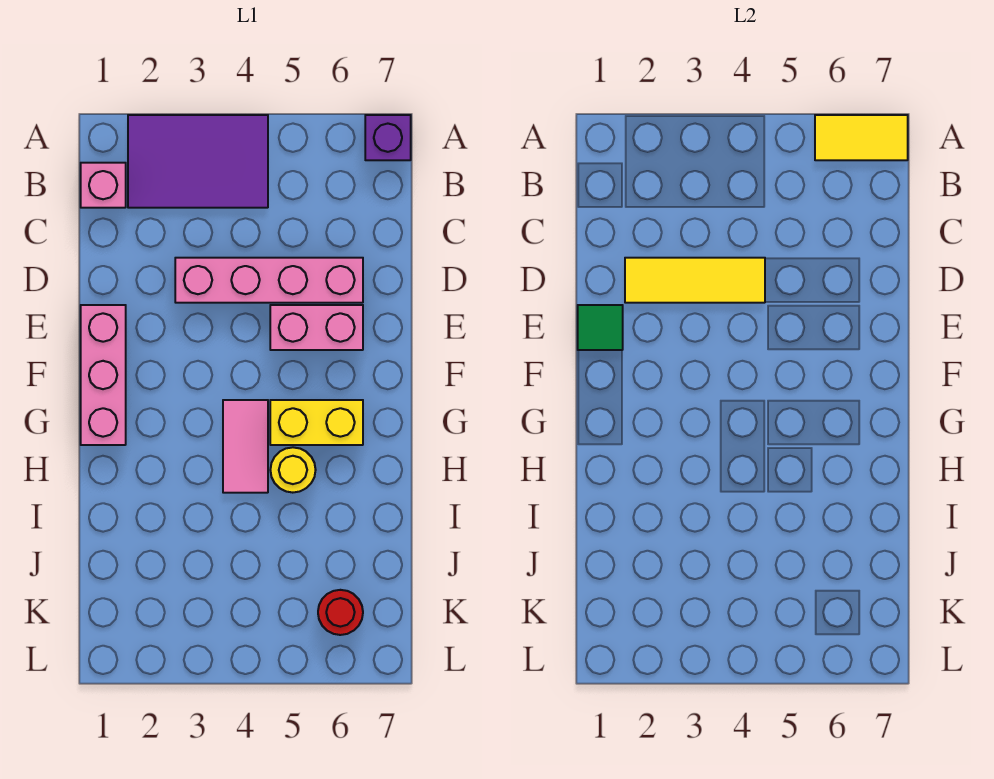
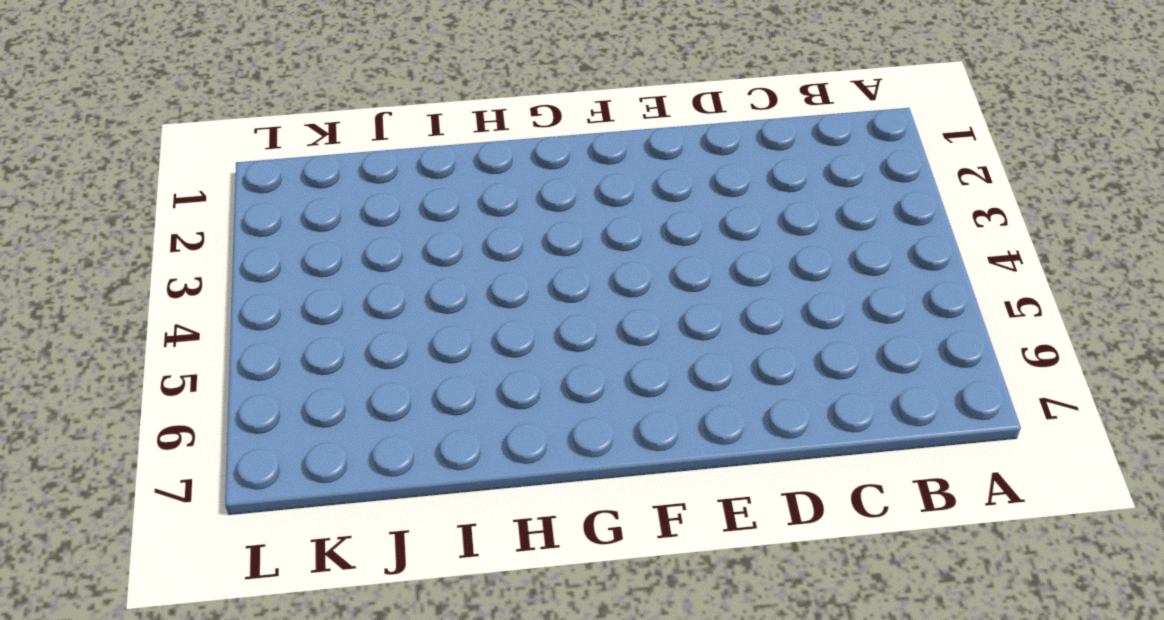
none -> purple tile A2:B4 level 1
none -> purple brick A7 level 1
none -> pink brick B1 level 1

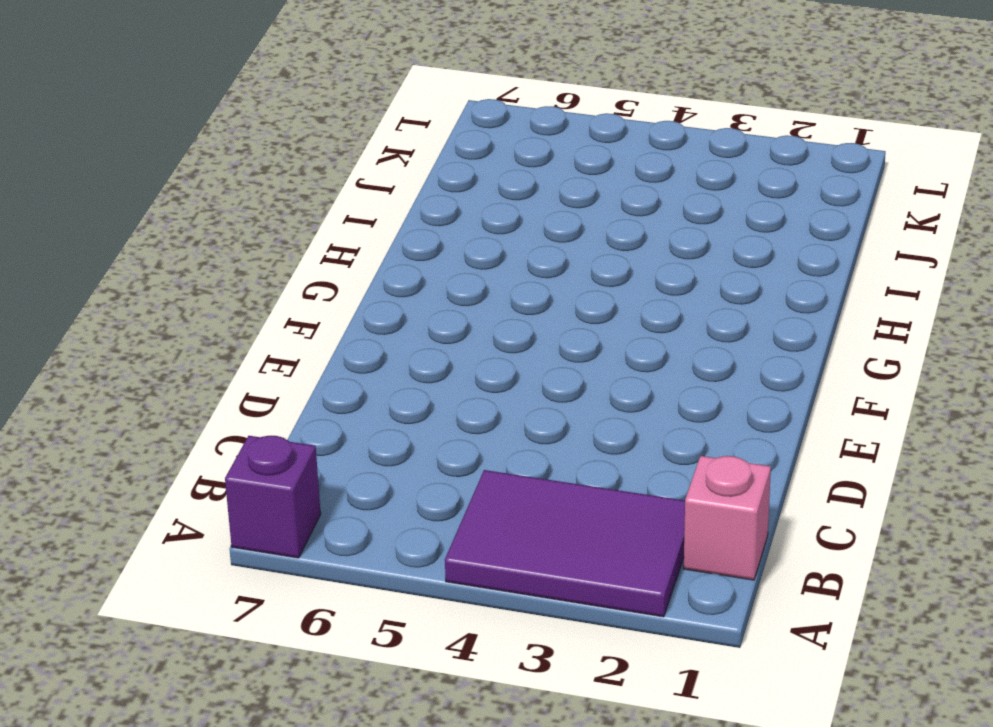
none -> pink brick D3:D6 level 1
none -> pink brick E1:G1 level 1
none -> pink brick E5:E6 level 1

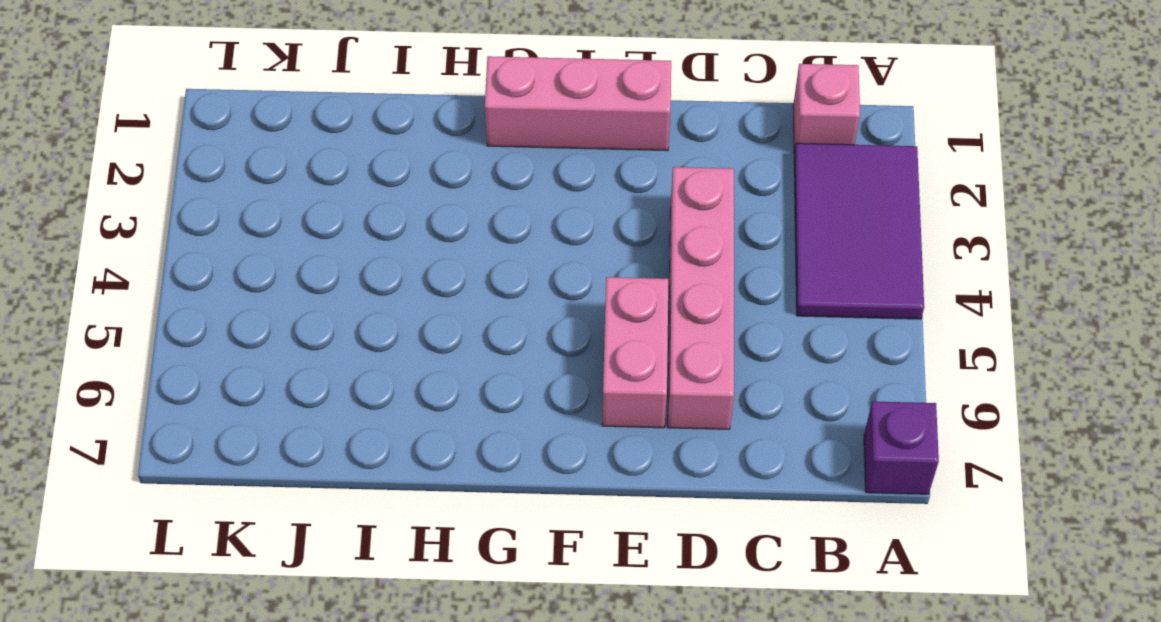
none -> pink tile G4:H4 level 1
none -> yellow brick G5:G6 level 1
none -> yellow round brick H5 level 1

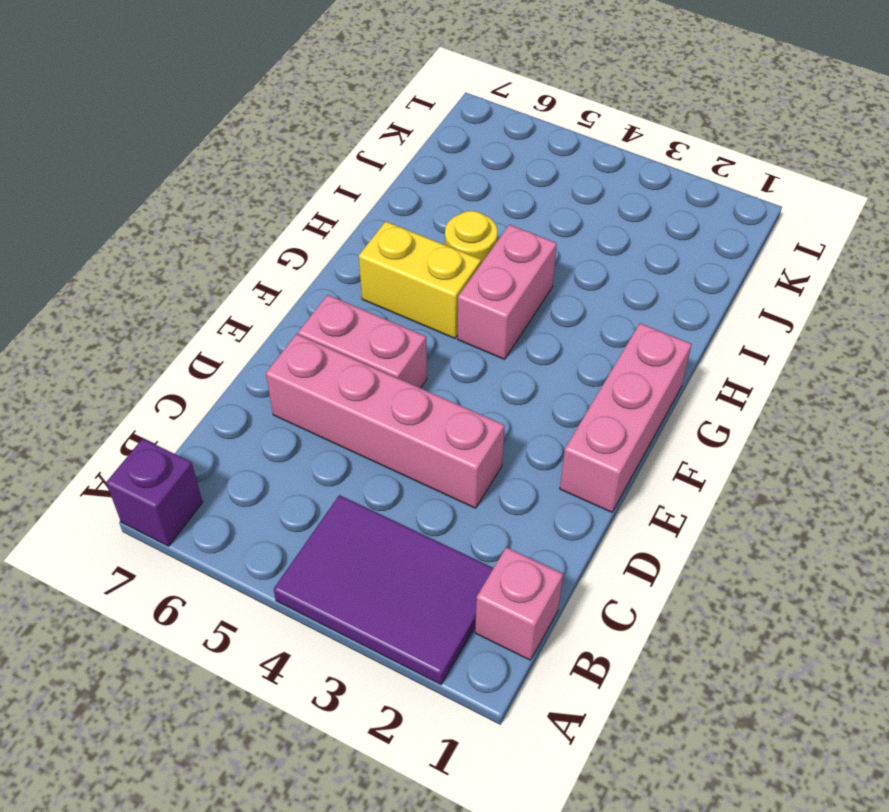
pink brick G4:H4 level 1 -> pink tile G4:H4 level 1
none -> red round brick K6 level 1
none -> yellow tile A6:A7 level 2
none -> yellow tile D2:D4 level 2

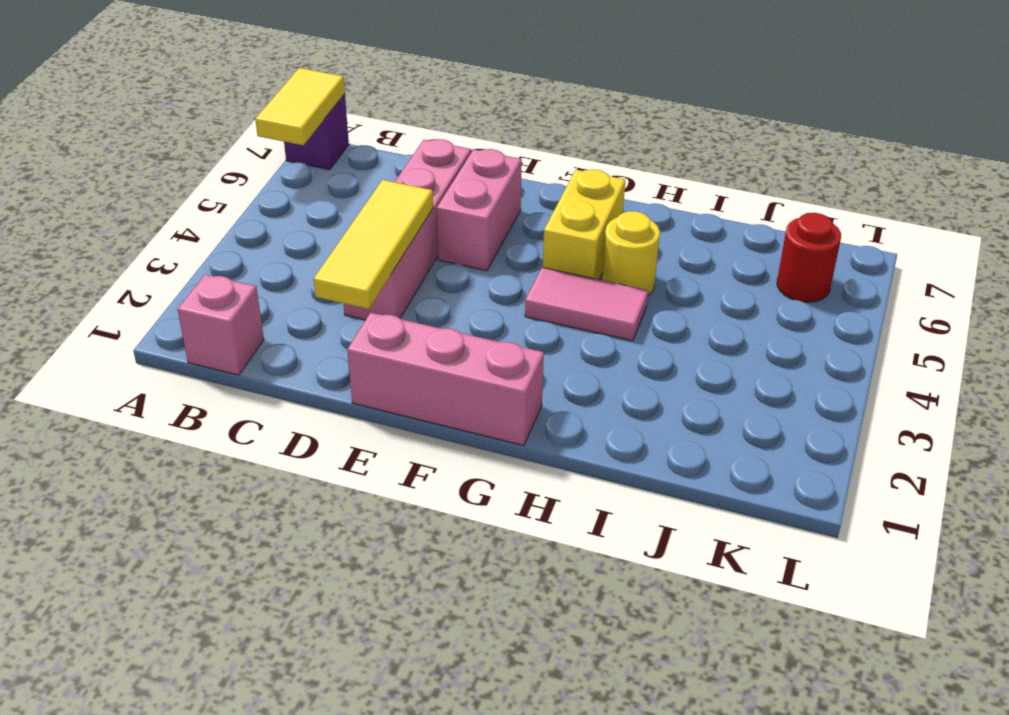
none -> purple tile A2:B4 level 1
none -> green tile E1 level 2

